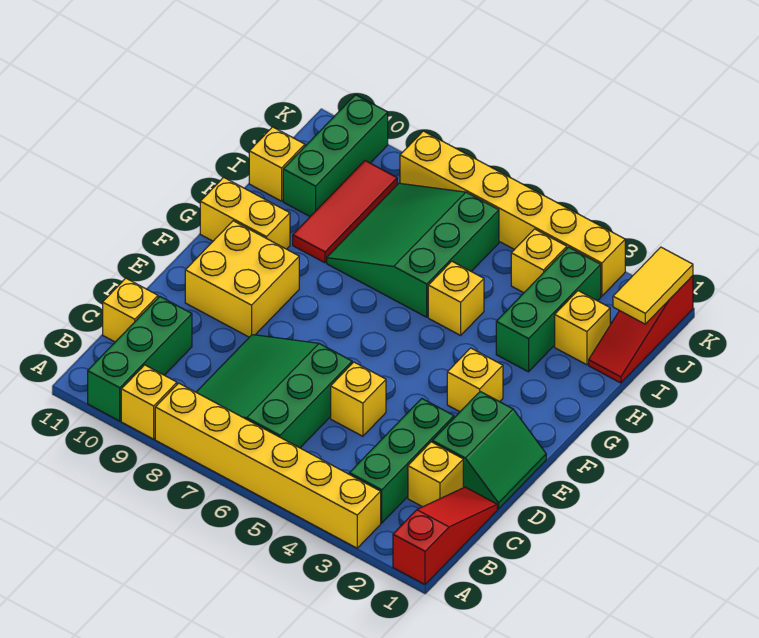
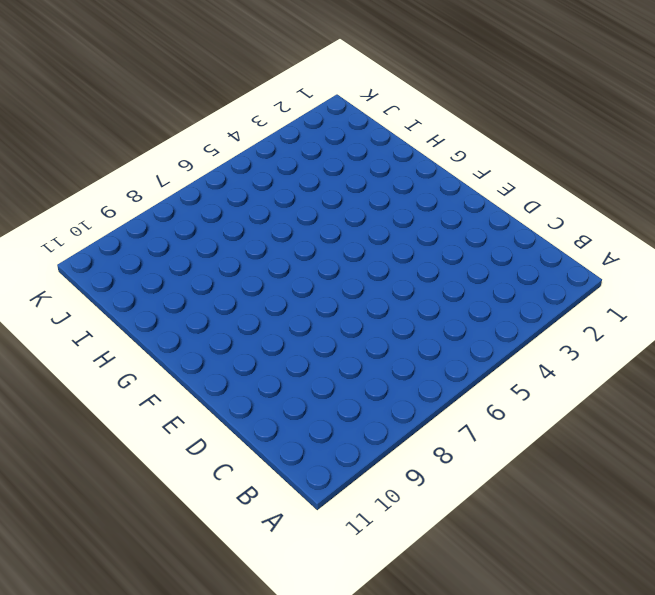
none -> red slope A1:C1 level 1 top A
none -> yellow brick A3:A8 level 1
none -> yellow brick A9 level 1

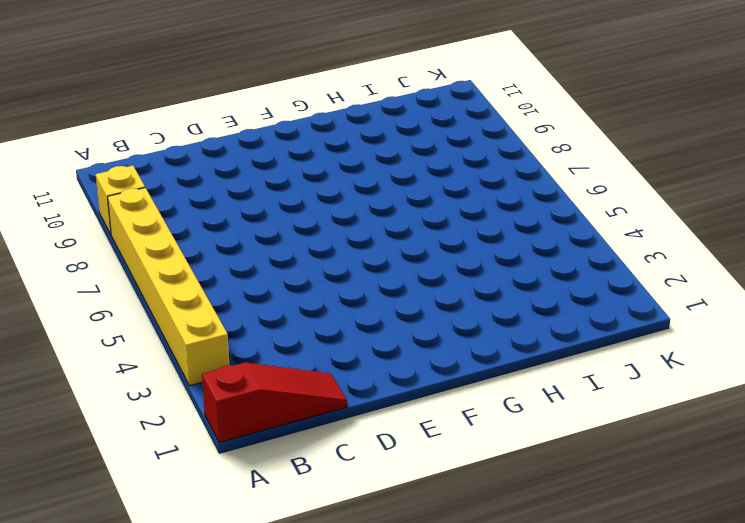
none -> green brick A10:C10 level 1
none -> green brick B3:D3 level 1
none -> green slope B6:D8 level 1 top 6

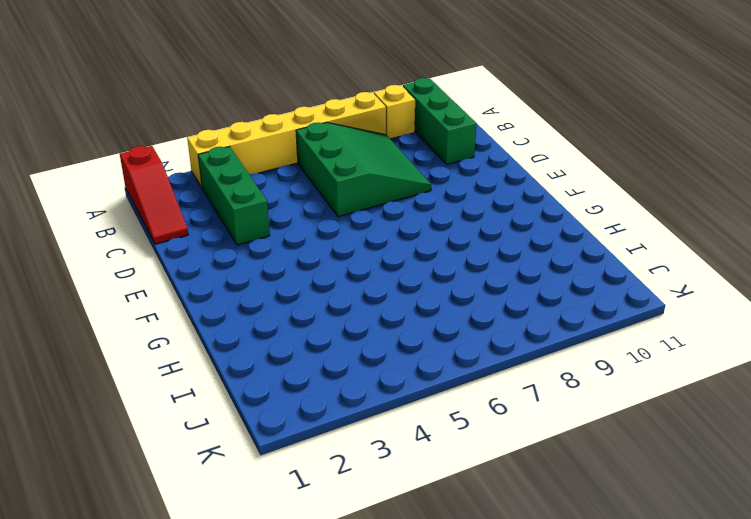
none -> yellow brick C2 level 1
none -> yellow brick C11 level 1
none -> green slope D1:E2 level 1 top 2

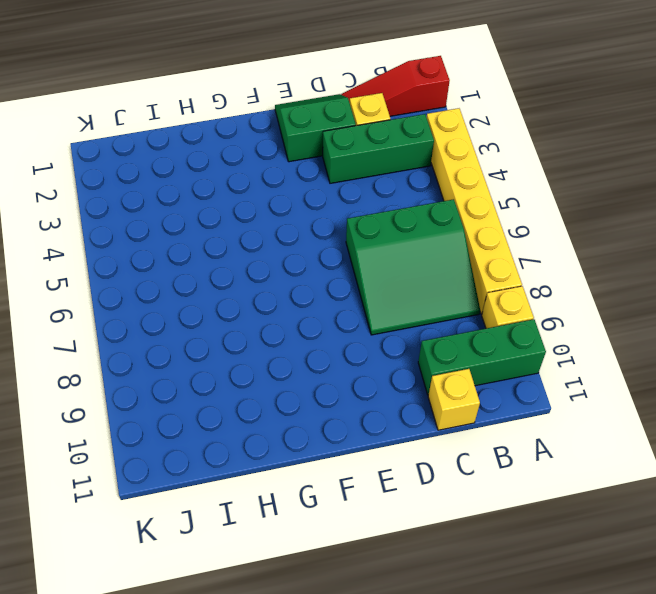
none -> yellow brick D5 level 1
none -> yellow brick E9:F10 level 1
none -> yellow brick F3 level 1

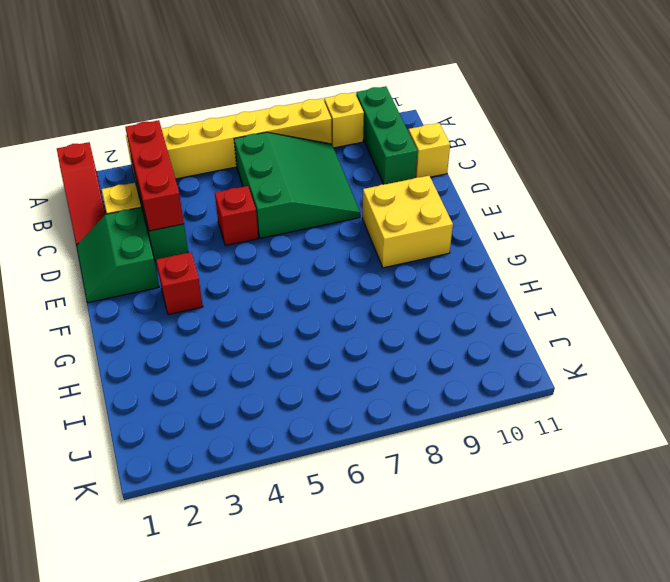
red brick B3:D3 level 2 -> none
red brick D5 level 1 -> yellow brick D5 level 1
red brick F3 level 1 -> yellow brick F3 level 1
none -> yellow brick G10:G11 level 1
none -> green brick H3:J3 level 1
none -> yellow brick H5 level 1

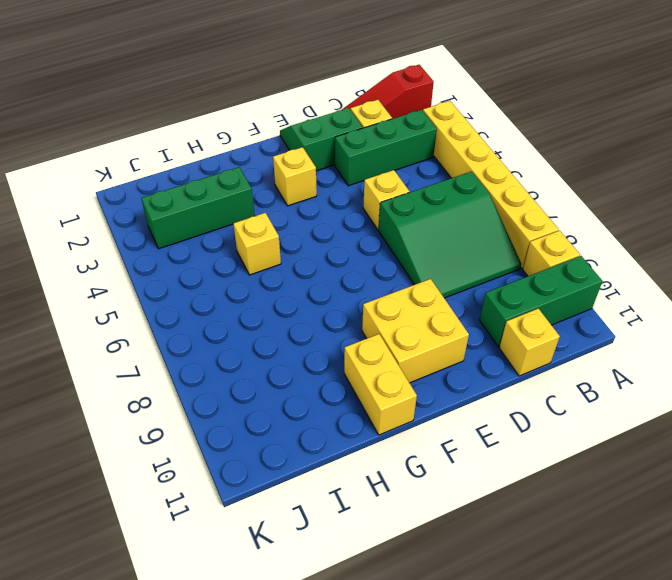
none -> green slope H6:J8 level 1 top 6
none -> red tile H9:J9 level 1
none -> red slope I1:K1 level 1 top K

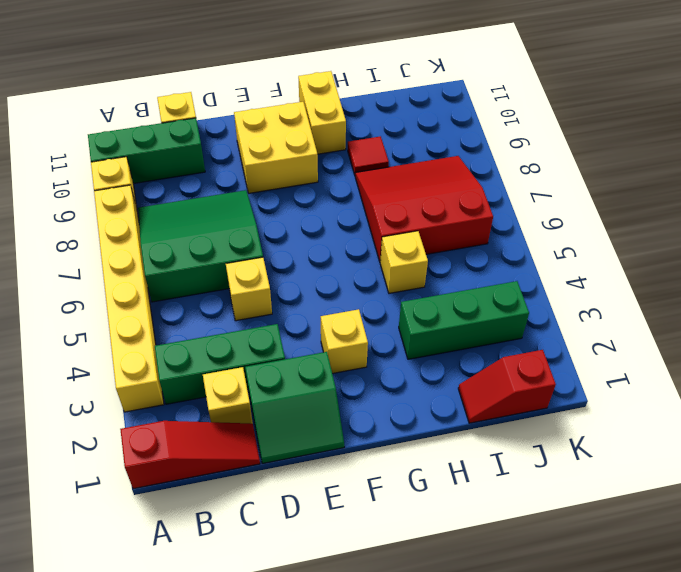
red slope H6:J8 level 1 top 6 -> green slope H6:J8 level 1 top 6
red tile H9 level 1 -> red tile H9:J9 level 1
red slope I1:J1 level 1 top J -> red slope I1:K1 level 1 top K
none -> yellow brick I2 level 1
none -> green brick I10:K10 level 1
none -> yellow brick I11 level 1

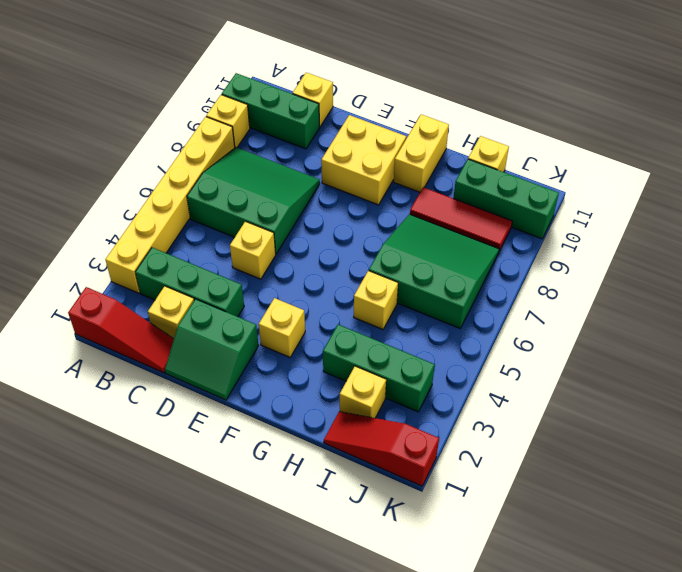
none -> yellow brick J4 level 1
none -> yellow brick K3:K8 level 1
none -> yellow tile J1:K1 level 2

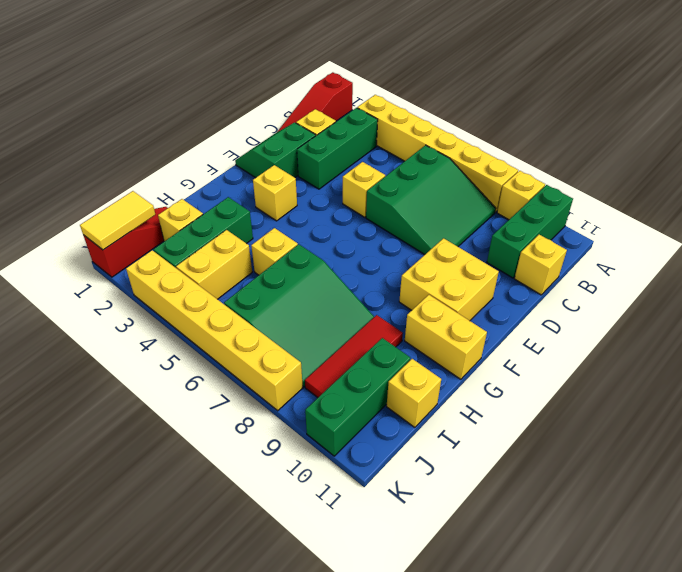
yellow brick I4:J4 level 1 -> yellow brick J4 level 1

